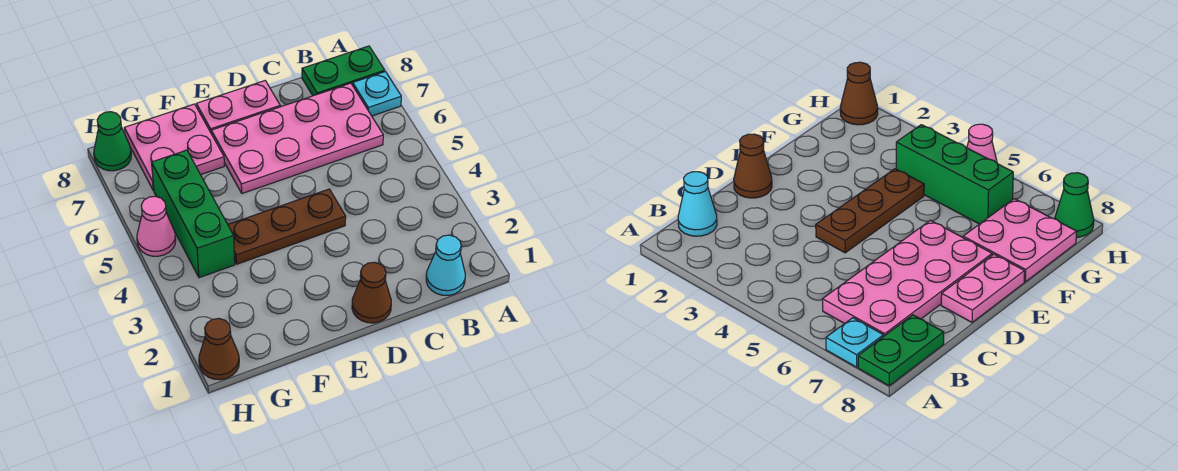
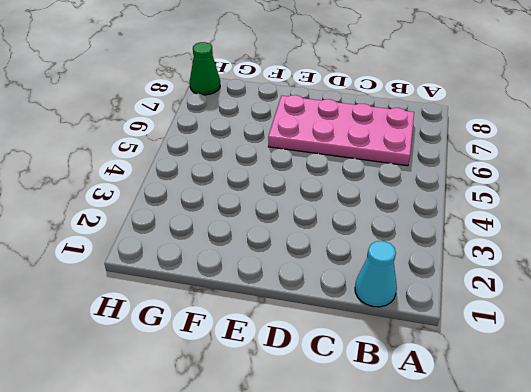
none -> cyan plate A7 level 1
none -> green plate A8:B8 level 1
none -> brown cone D1 level 1

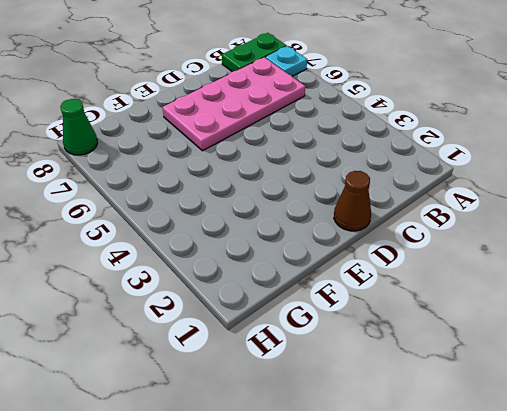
none -> cyan cone B1 level 1
none -> brown plate D4:F4 level 1
none -> pink plate D8:E8 level 1

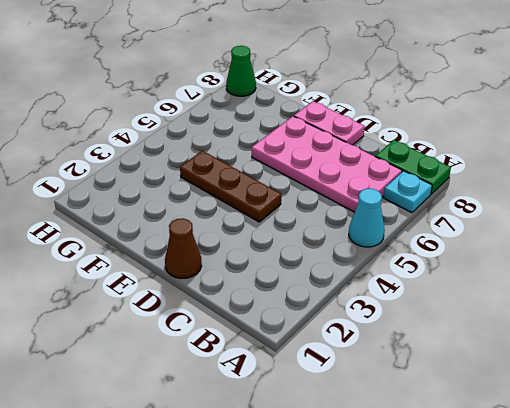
cyan cone A5 level 1 -> cyan cone B1 level 1
none -> pink plate F7:G8 level 1
none -> green brick G4:G6 level 1
none -> brown cone H1 level 1

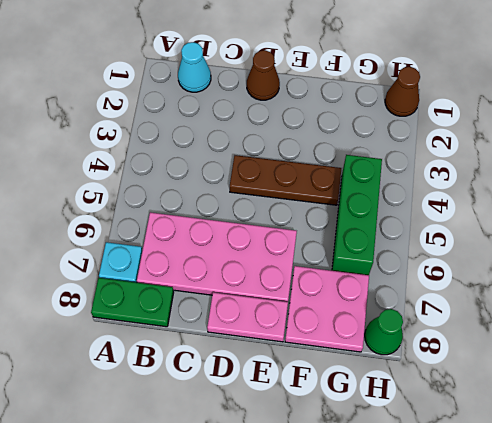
none -> pink cone H5 level 1

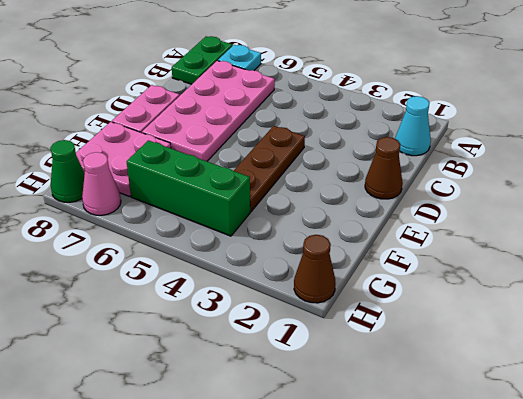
pink cone H7 level 1 -> pink cone H5 level 1

